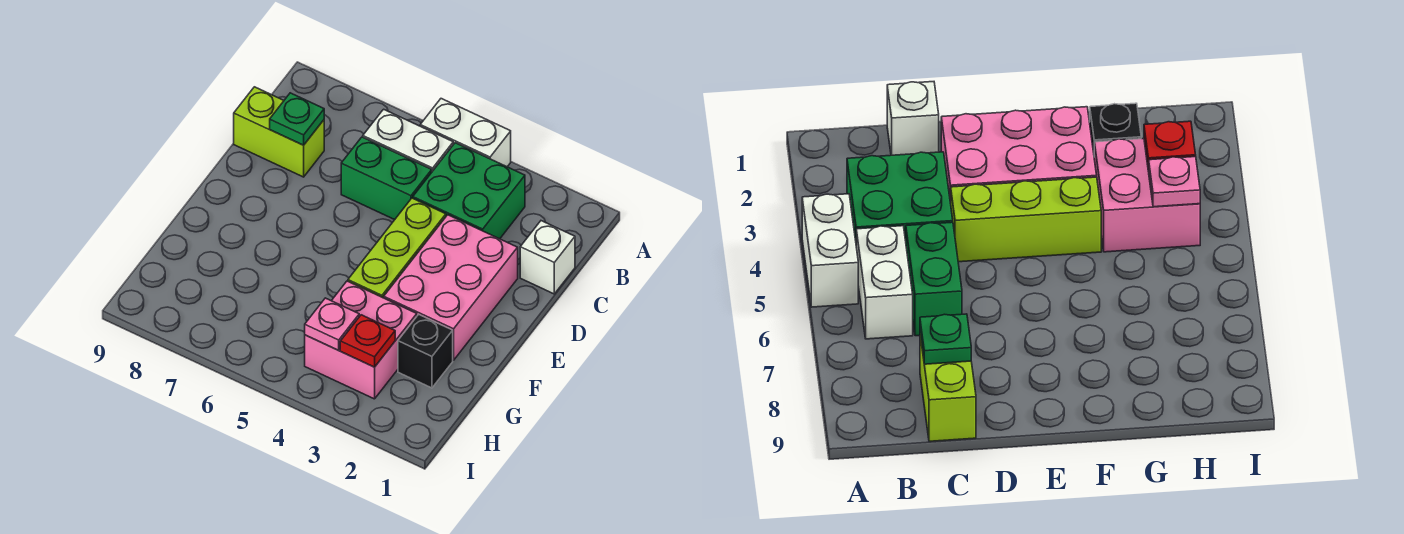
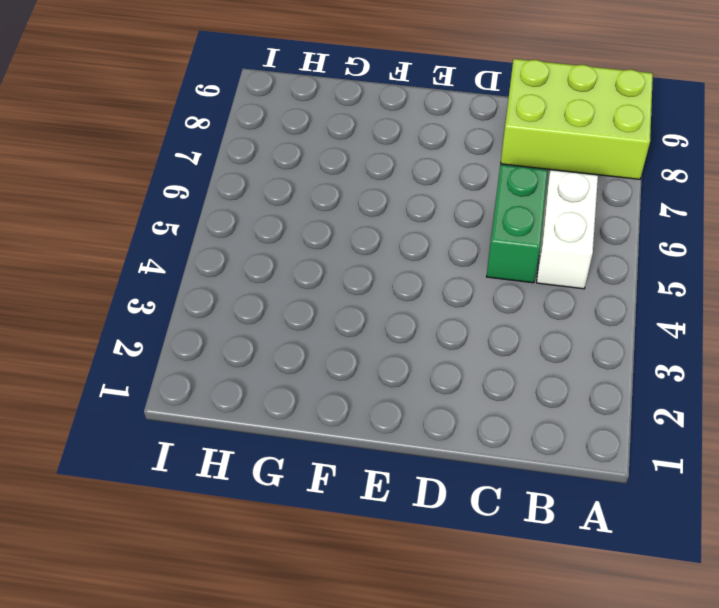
lime brick A8:C9 level 1 -> lime brick C8:C9 level 1
none -> white brick A4:A5 level 1
none -> green brick B3:C4 level 1
none -> white brick C1 level 1

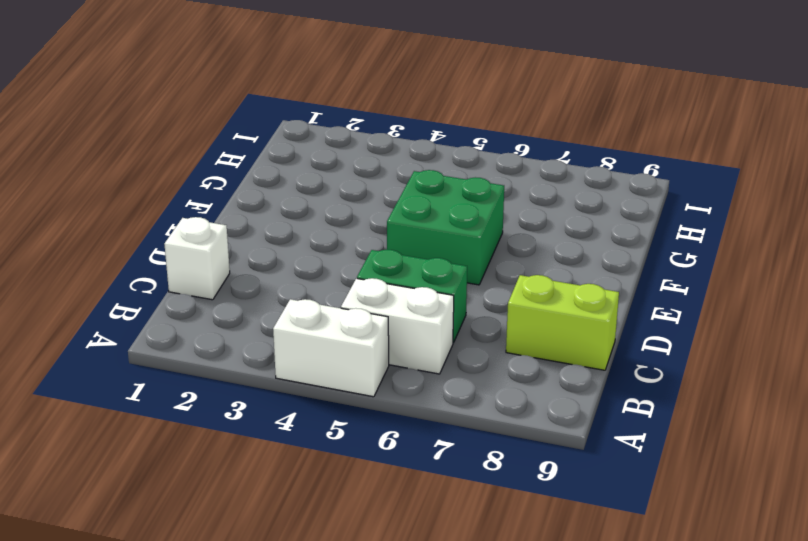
green brick E5:F6 level 1 -> green brick B3:C4 level 1
none -> pink brick D2:F3 level 1
none -> lime brick D4:F4 level 1
none -> black brick G2 level 1

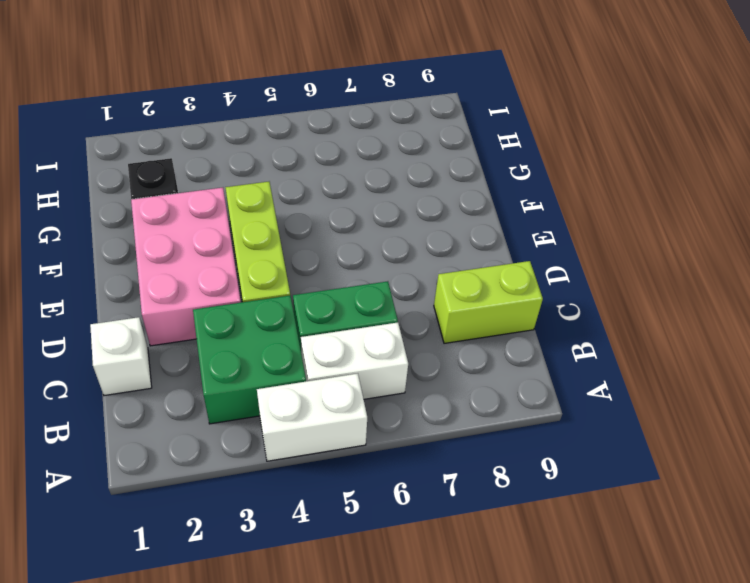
none -> pink brick G3:H4 level 1
none -> green plate C8 level 2
none -> red plate H3 level 2

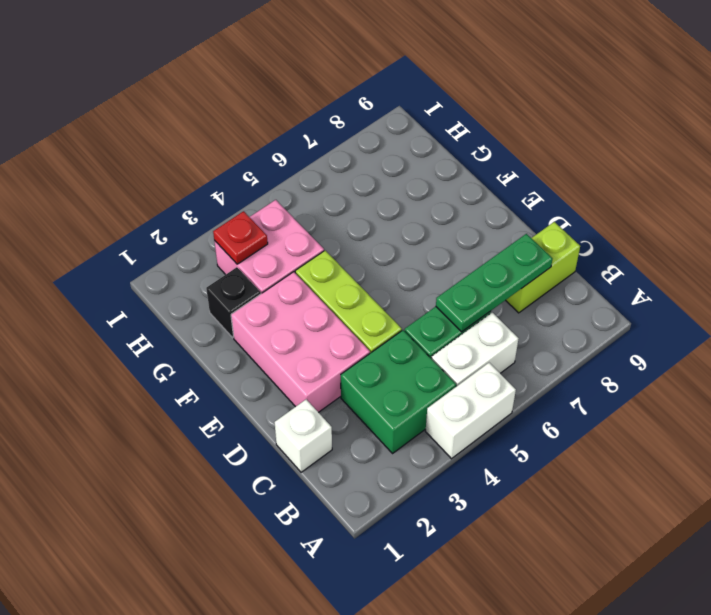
green plate C6:C8 level 2 -> green plate C8 level 2
none -> pink plate H4 level 2

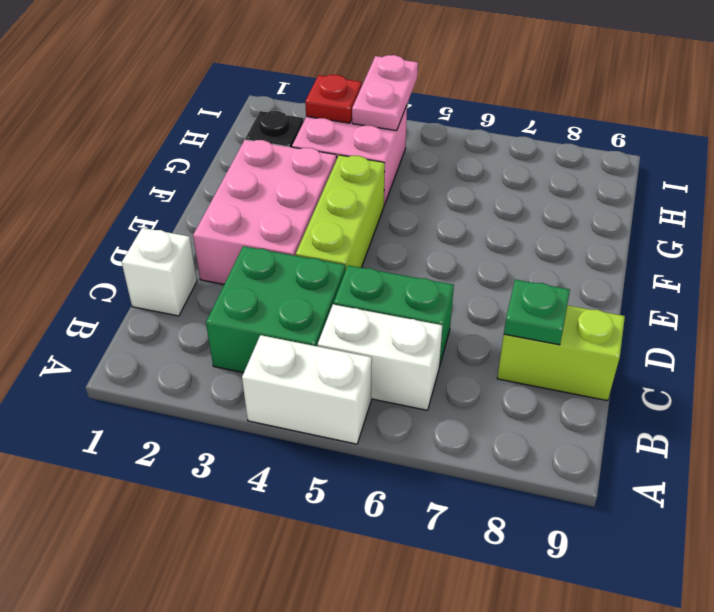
pink plate H4:I4 level 2 -> pink plate H4 level 2

